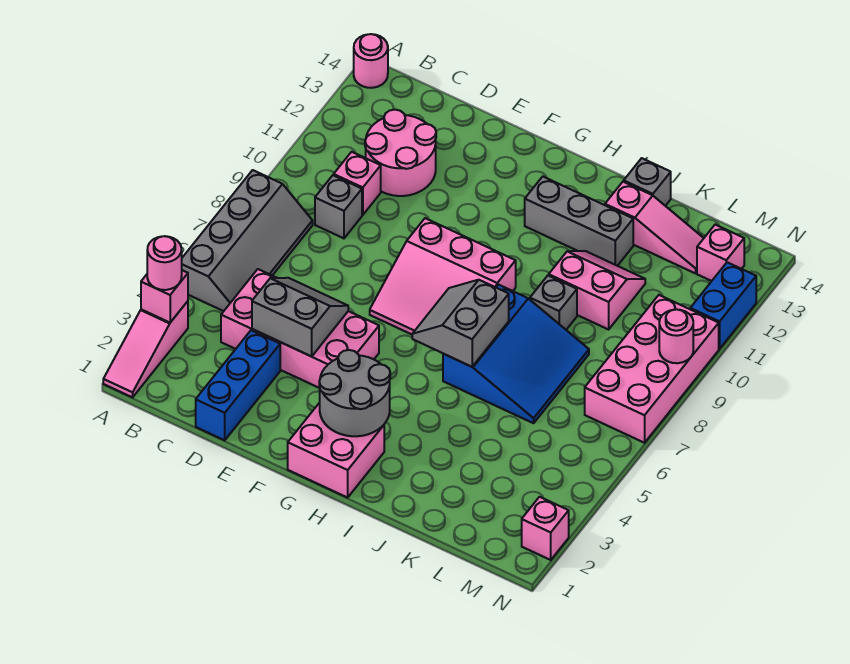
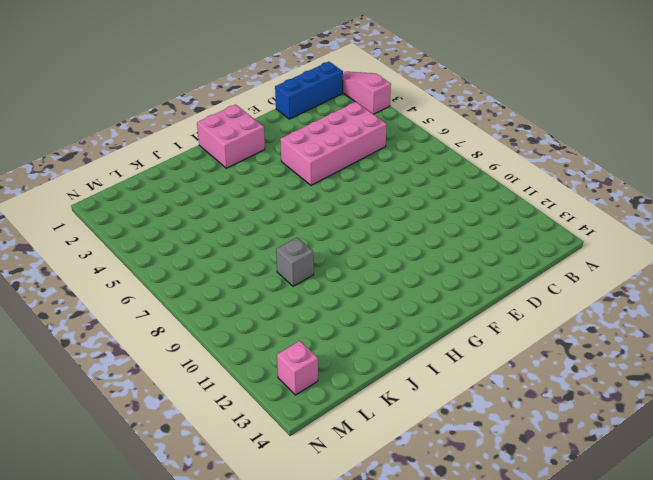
blue brick B1:D1 level 1 -> blue brick D1:D3 level 1
none -> grey slope A5:B8 level 1 top A
none -> pink round brick A14 level 1
none -> grey brick C9 level 1

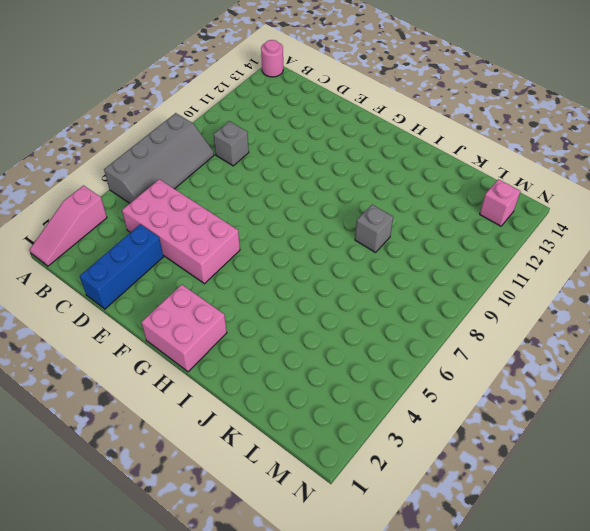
none -> pink brick C10 level 1
none -> pink round brick C11:D12 level 1
none -> pink slope F7:H9 level 1 top 9

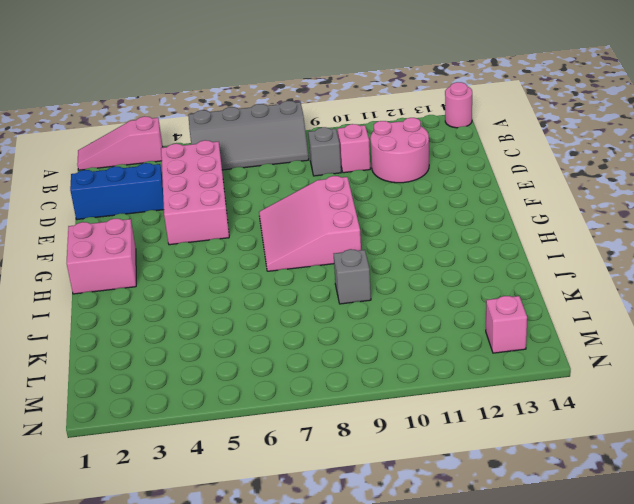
none -> grey brick H12:J12 level 1
none -> blue slope I6:K8 level 1 top I
none -> pink slope J10:K11 level 1 top 10

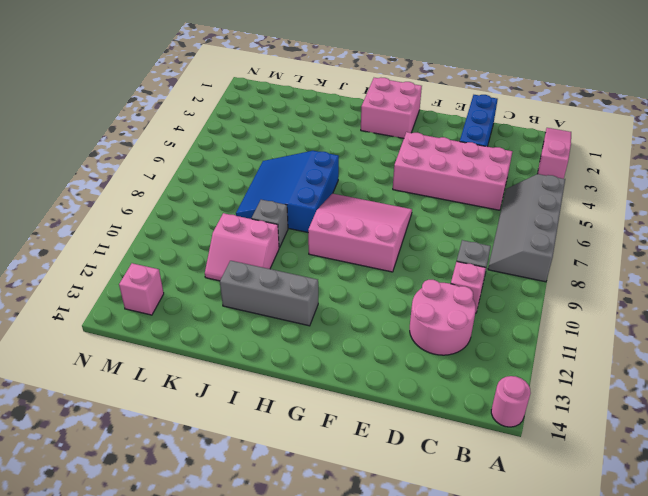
none -> pink slope J13:L13 level 1 top J
none -> grey brick J14 level 1
none -> pink brick M7:N10 level 1

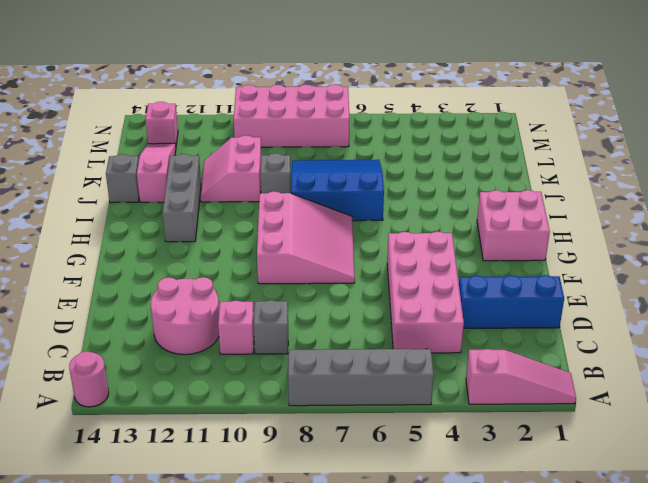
none -> pink brick N2 level 1
none -> blue brick N11:N12 level 1
none -> pink brick A3 level 2

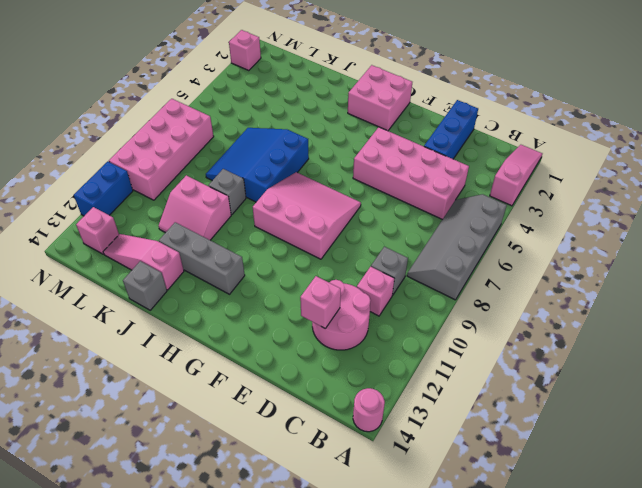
pink brick D12 level 2 -> pink brick A3 level 2
none -> grey slope D4:E5 level 2 top 4
none -> grey round brick G2:H3 level 2
none -> grey slope H6:I7 level 2 top I

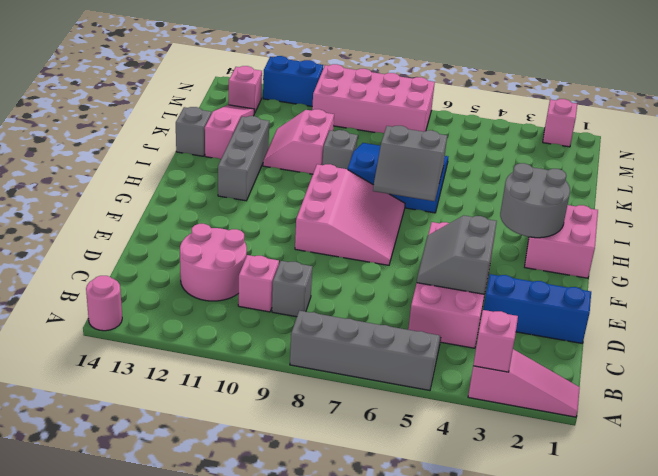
none -> pink round brick N9 level 2
none -> pink round brick A3 level 3

